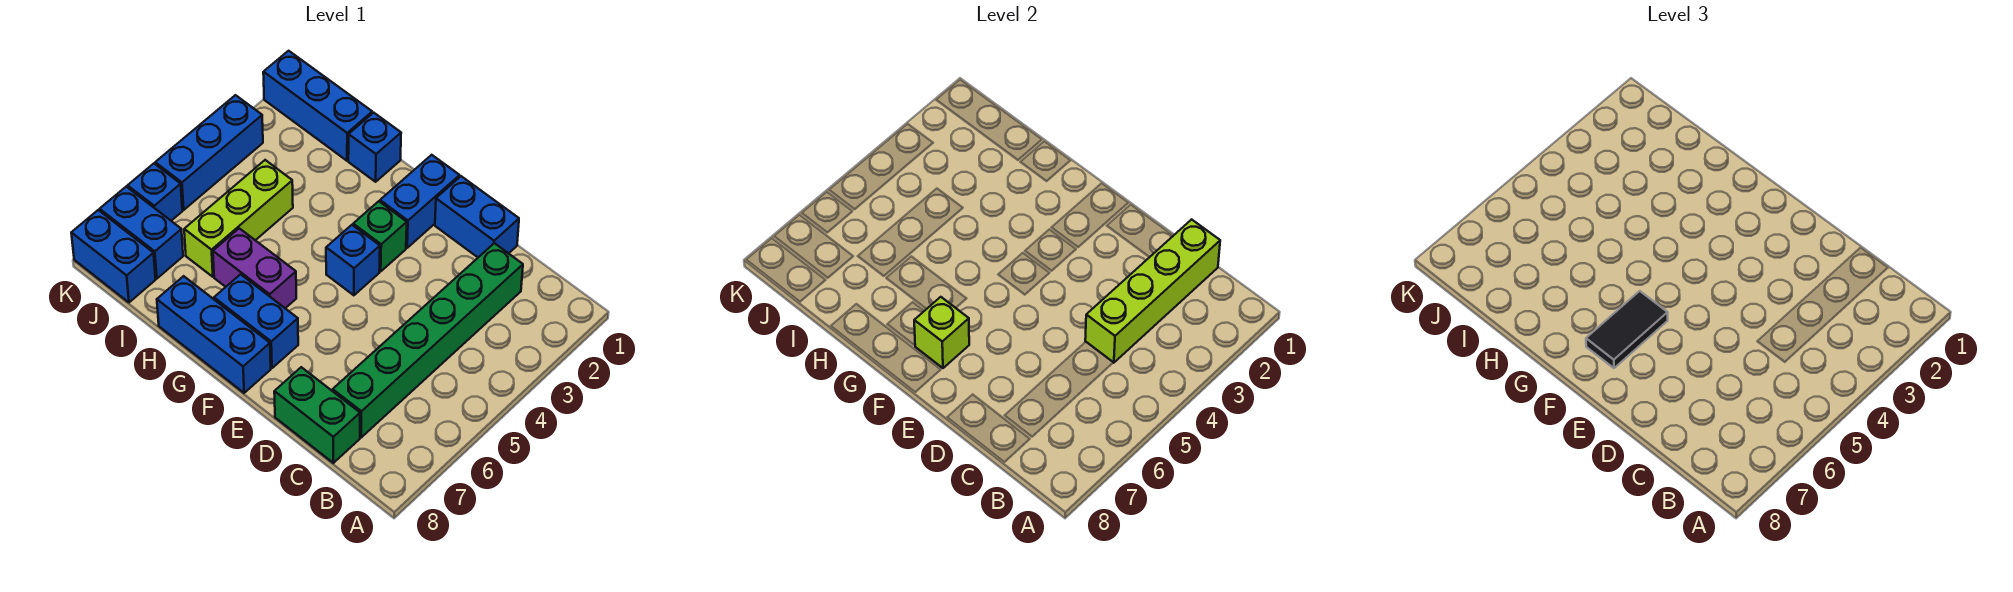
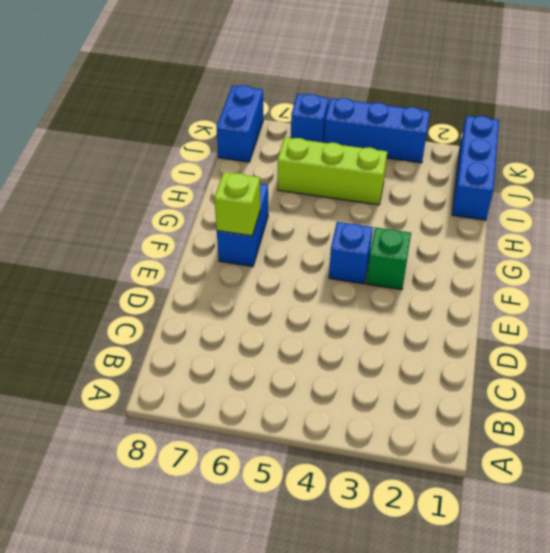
none -> green brick C2:C7 level 1
none -> green brick C8:D8 level 1
none -> blue brick D1:E1 level 1

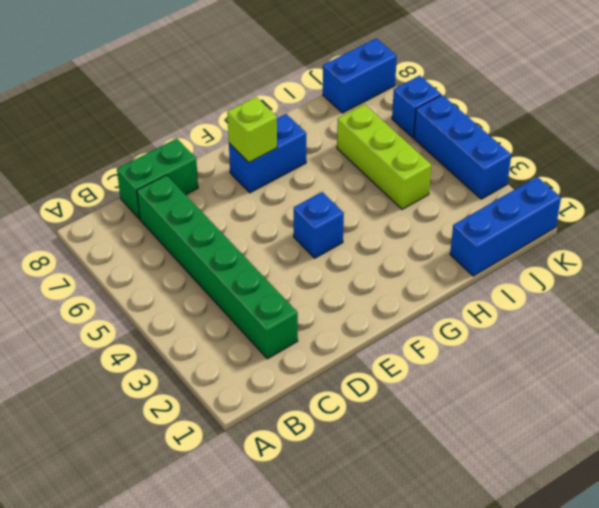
none -> blue brick D1:E1 level 1
none -> blue brick F1:F2 level 1
none -> green brick F3 level 1

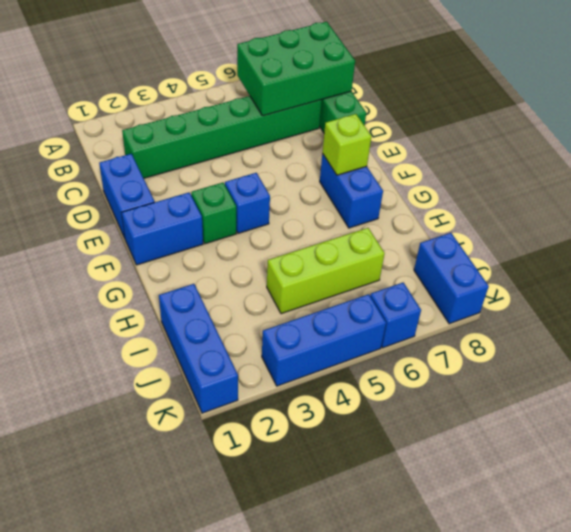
green brick B6:C8 level 2 -> none
none -> blue brick F8:H8 level 1
none -> purple brick G6:H6 level 1
none -> blue brick H1 level 1

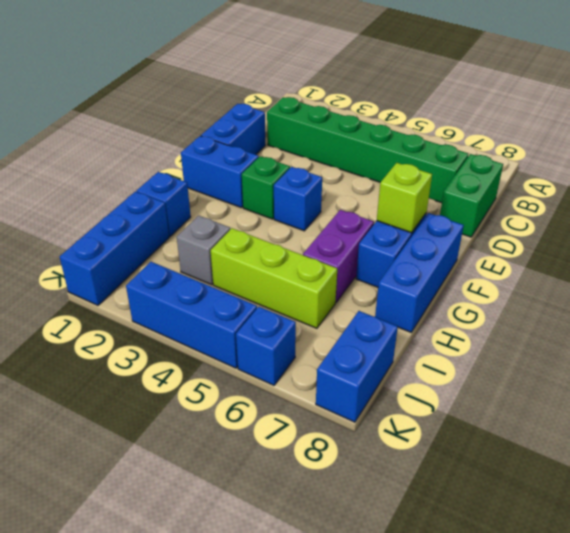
grey brick I3 level 1 -> none
none -> blue brick J7:K7 level 1
none -> lime brick C1:C4 level 2
none -> black tile F6:F7 level 3

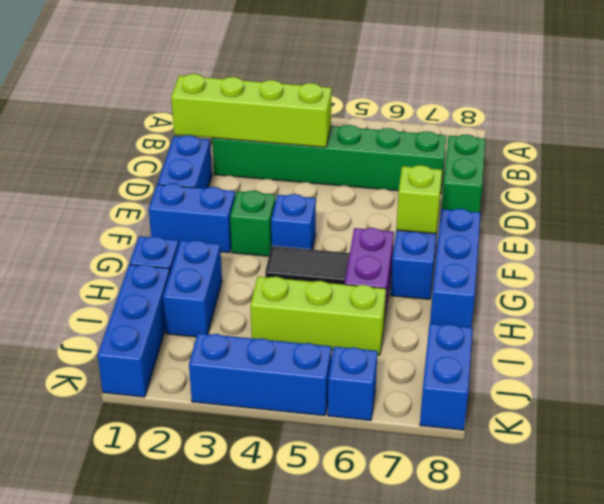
black tile G4:G5 level 1 -> black tile F6:F7 level 3
blue brick H2:I2 level 1 -> blue brick J7:K7 level 1

